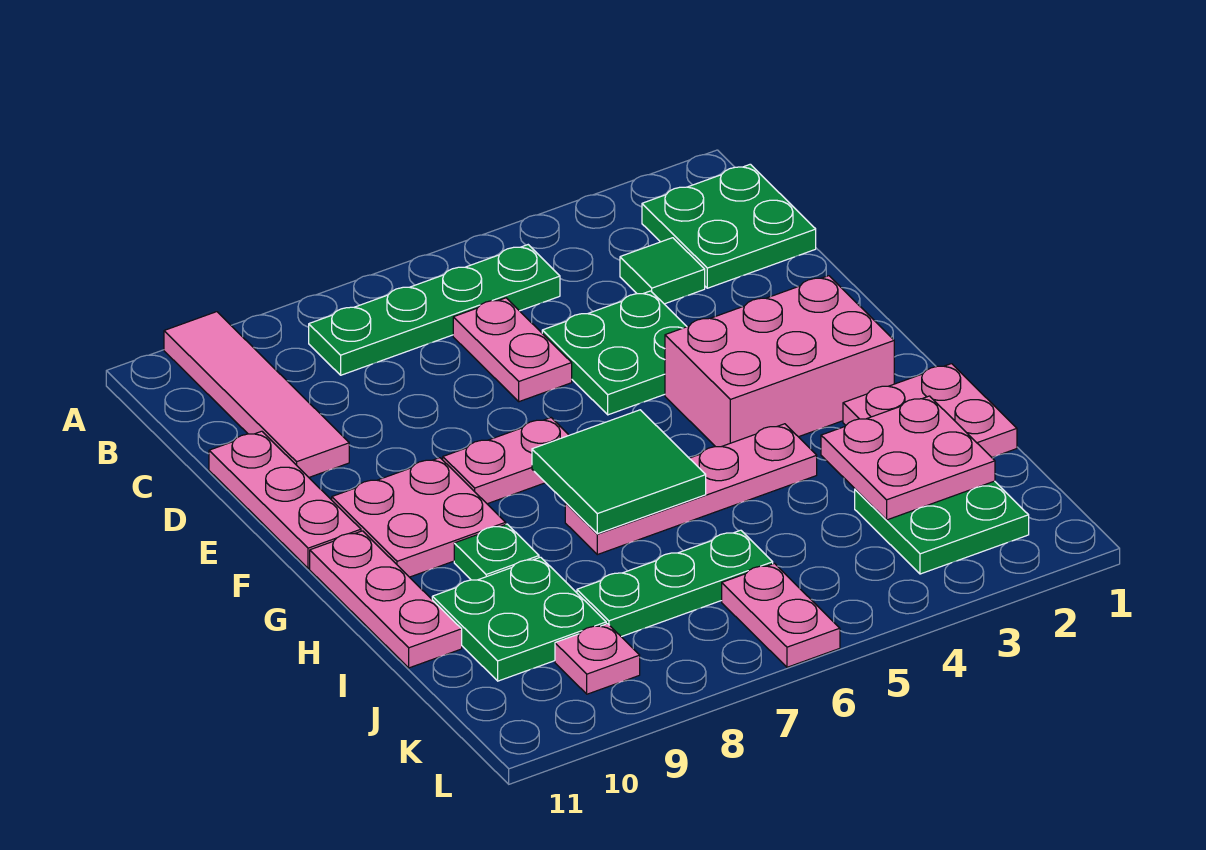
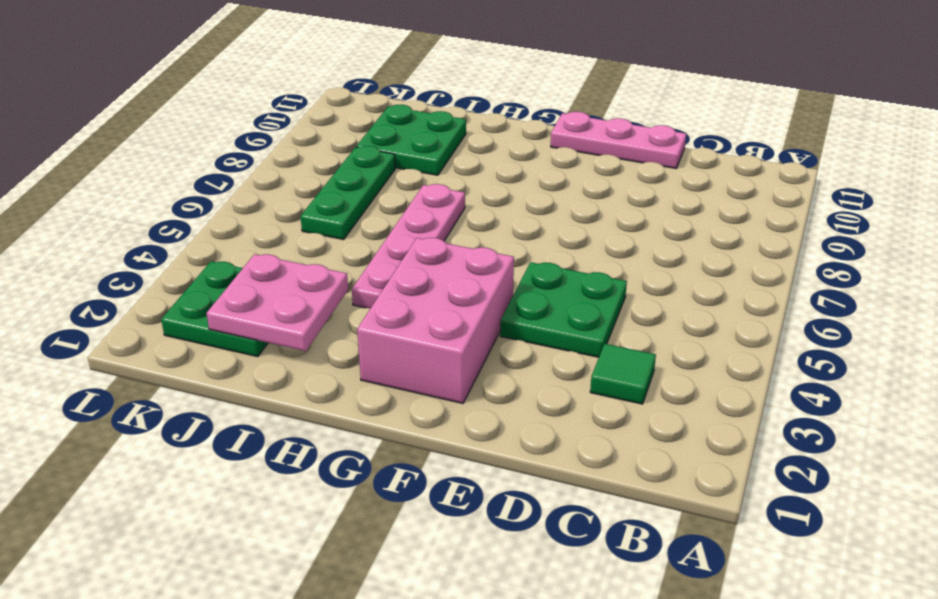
none -> pink tile A10:D10 level 1
none -> green plate B1:C2 level 1
none -> green plate B5:B8 level 1

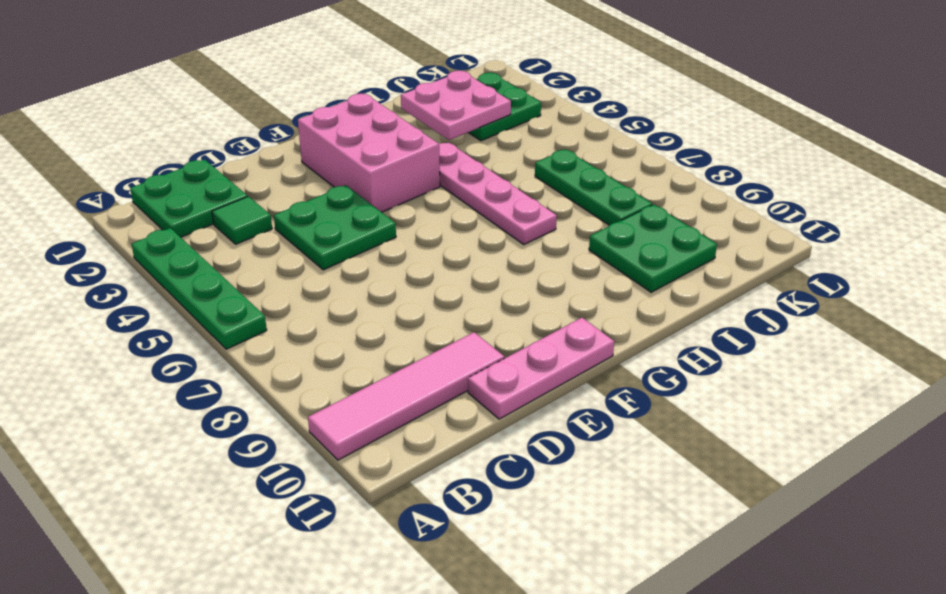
green plate A3:A6 level 1 -> green plate B5:B8 level 1
none -> pink plate C6:D6 level 1
none -> pink plate F7:F8 level 1
none -> pink plate F9:G10 level 1

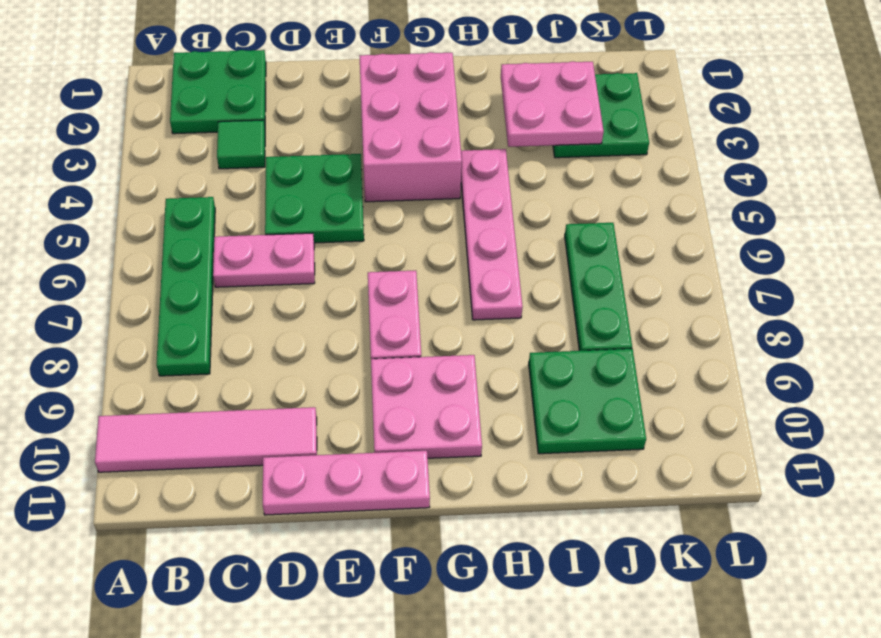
none -> pink plate G11:I11 level 1
none -> pink plate H1:I2 level 1
none -> green plate H9 level 1

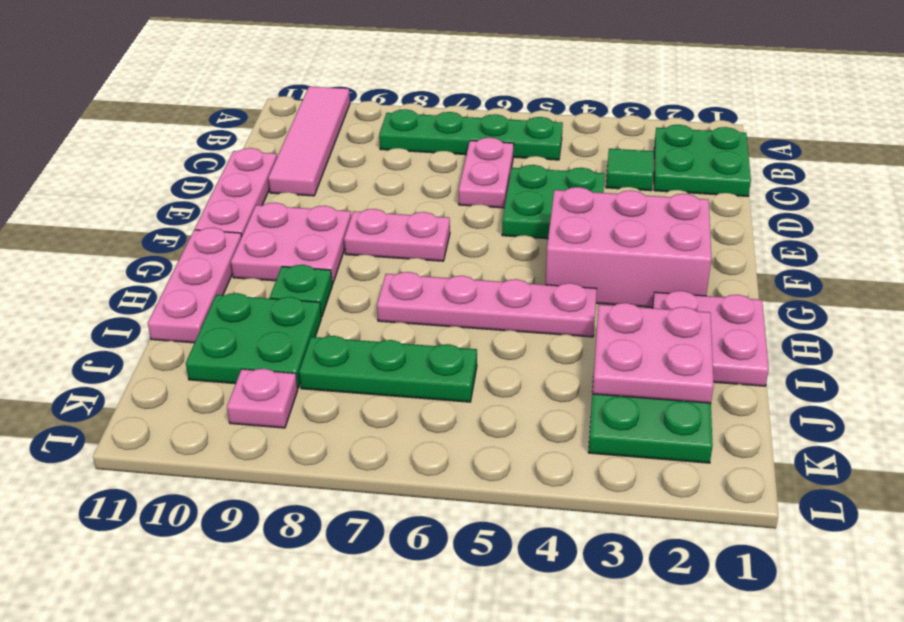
none -> pink plate K6:L6 level 1
none -> green tile G6:H7 level 2

